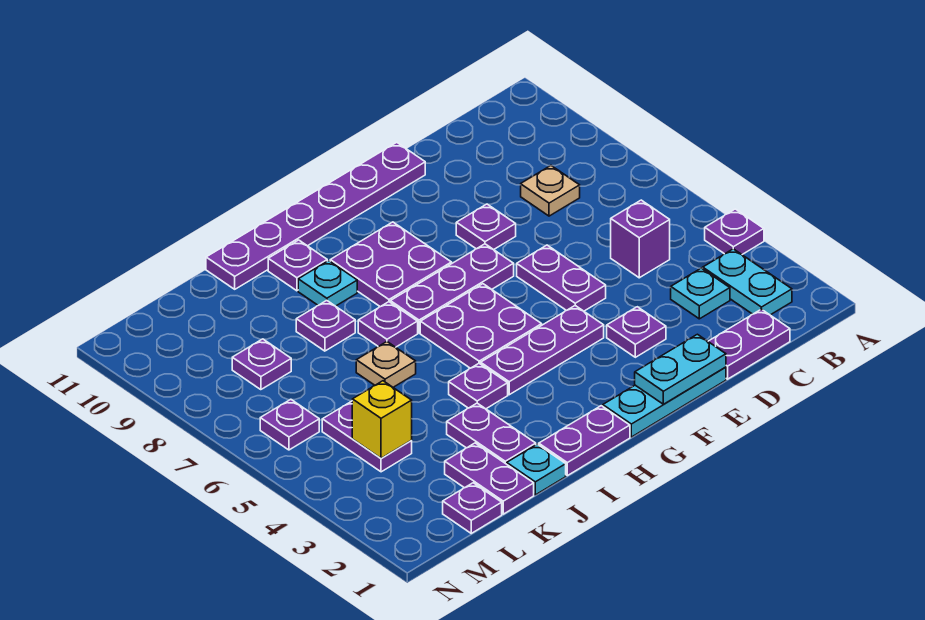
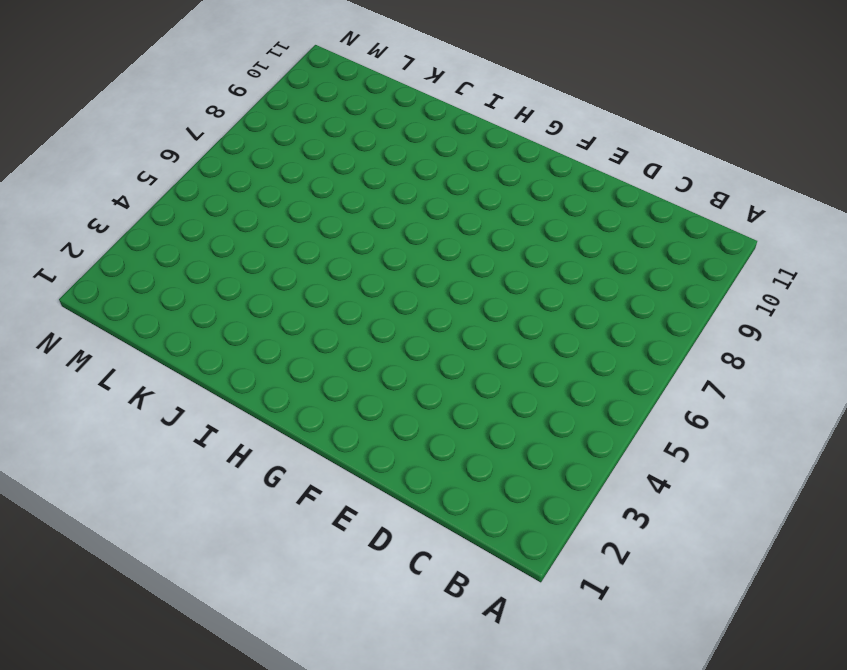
none -> purple plate A4 level 1
none -> cyan plate B2:B3 level 1
none -> purple plate C1:D1 level 1
none -> cyan plate C3 level 1

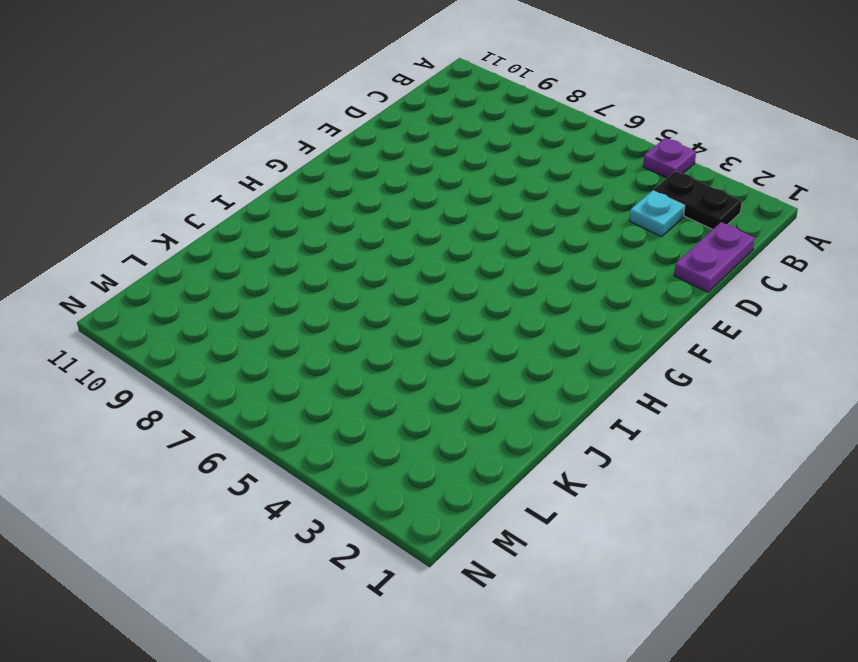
black plate B2:B3 level 1 -> cyan plate B2:B3 level 1
none -> purple brick C5 level 1
none -> tan plate C8 level 1
none -> cyan plate E1:G1 level 1
none -> purple plate E3 level 1

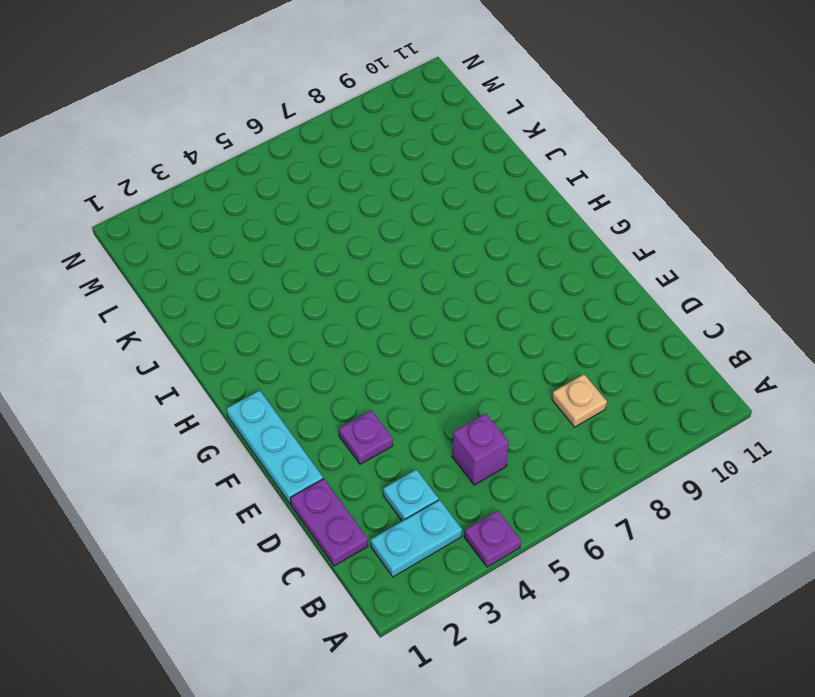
none -> purple plate E5:E6 level 1
none -> purple plate E8 level 1
none -> purple plate E11:J11 level 1
none -> purple plate F4:H4 level 1

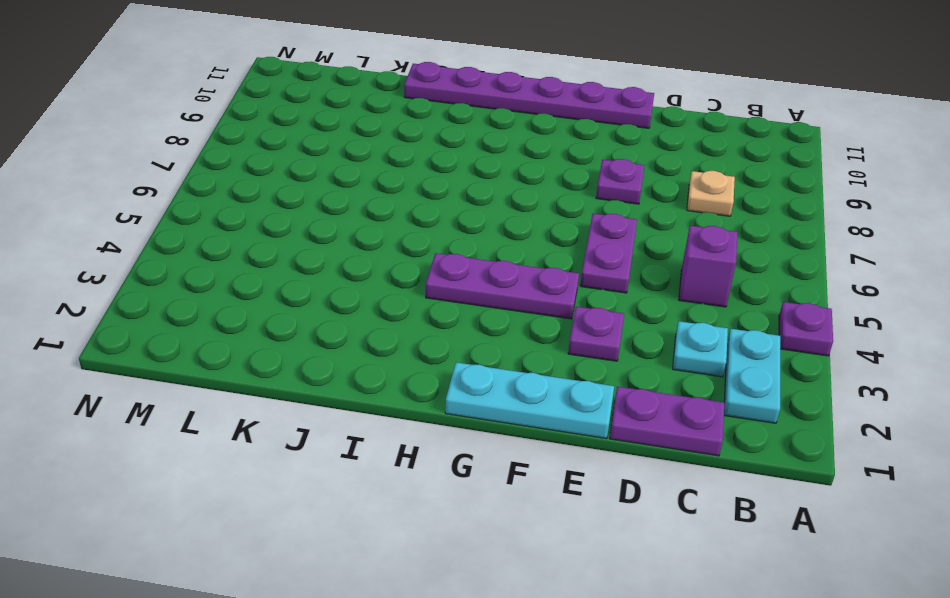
none -> purple plate F7:H7 level 1
none -> purple plate G5:H6 level 1
none -> purple plate G8:H9 level 1
none -> purple plate H1:I1 level 1

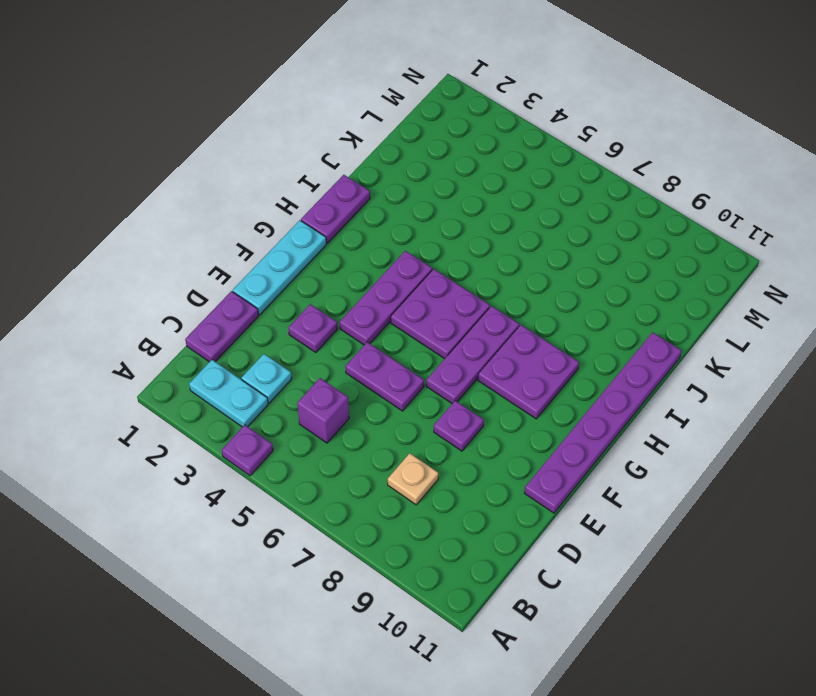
none -> purple plate I4 level 1
none -> purple plate I7 level 1
none -> cyan plate I9 level 1
none -> purple plate I10 level 1

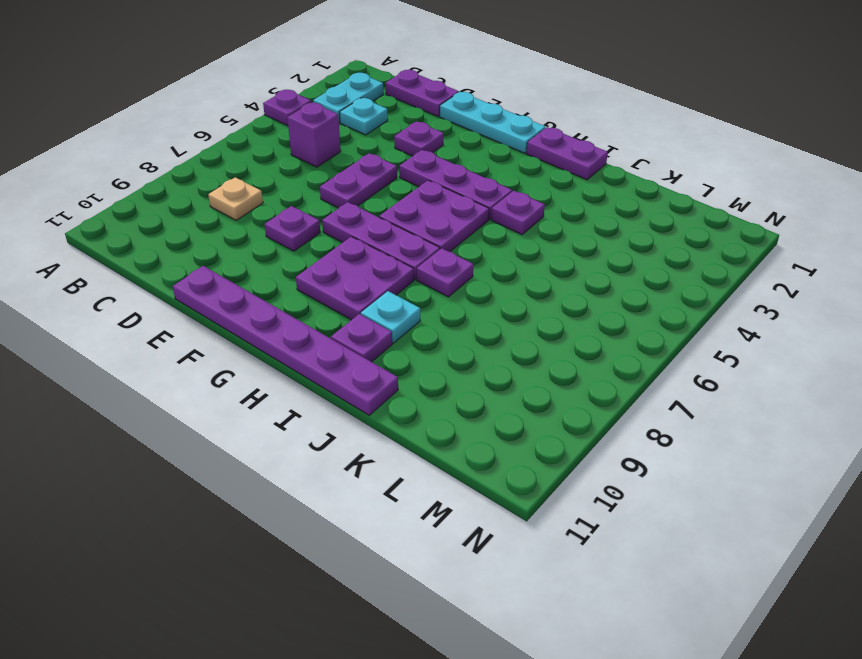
none -> cyan plate J1 level 1
none -> purple plate J2:J3 level 1
none -> tan plate J6 level 1
none -> purple plate J8 level 1

